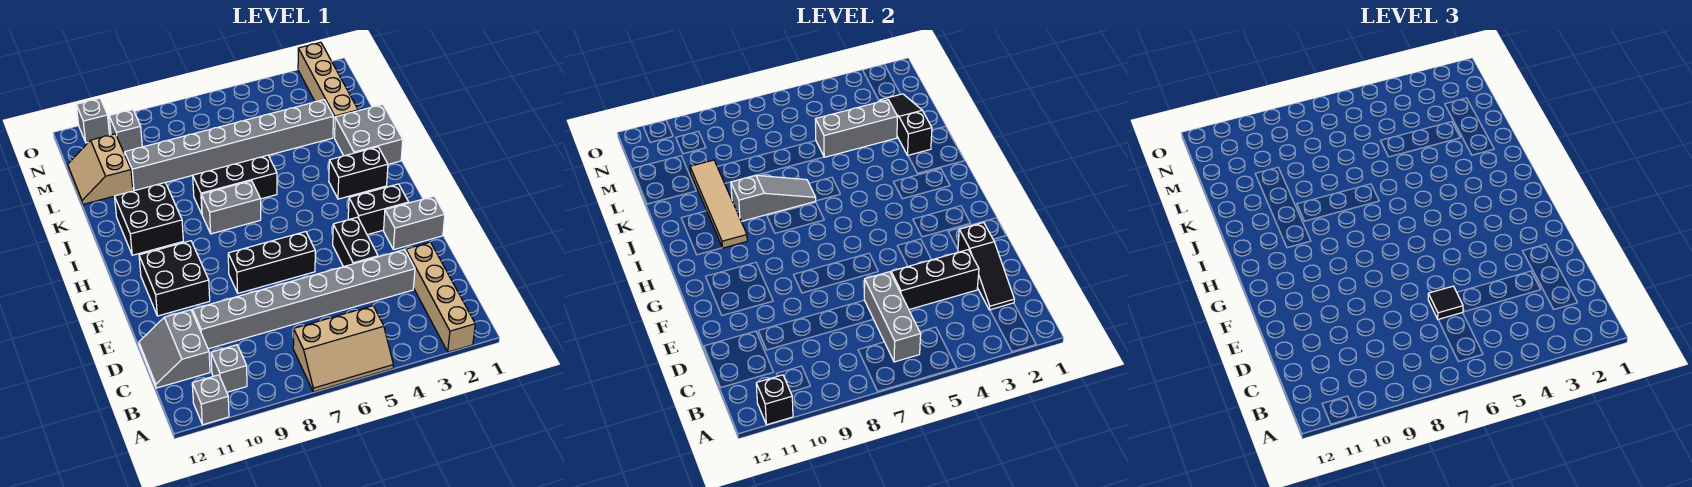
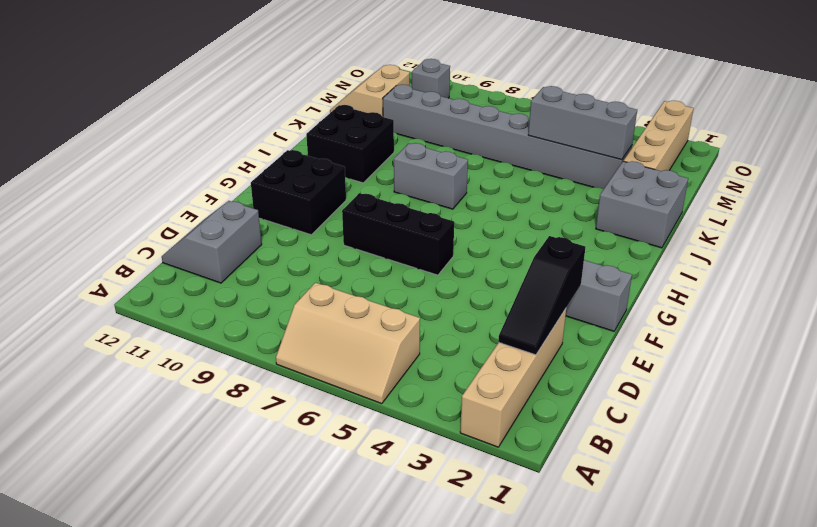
none -> grey brick A11 level 1
none -> grey brick B10 level 1
none -> grey brick D3:D10 level 1
none -> black brick E4:F4 level 1

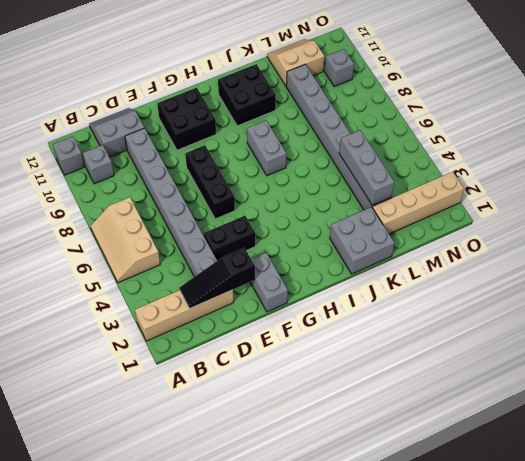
none -> black brick G2:G3 level 1
none -> black brick I2:I3 level 1
none -> black brick J6:J8 level 1
none -> grey brick O11 level 1

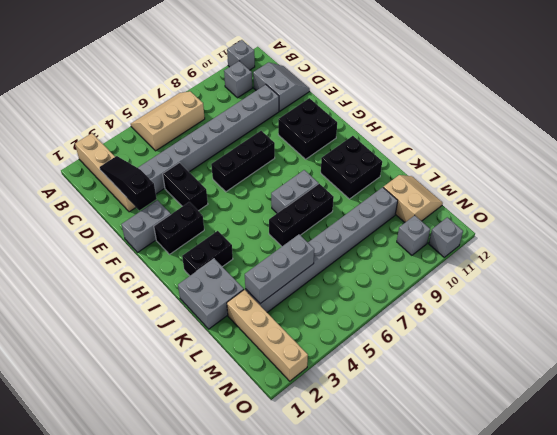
none -> black brick A11 level 2
none -> grey brick B6:D6 level 2
none -> black brick D3:D5 level 2
none -> tan tile I10:L10 level 2

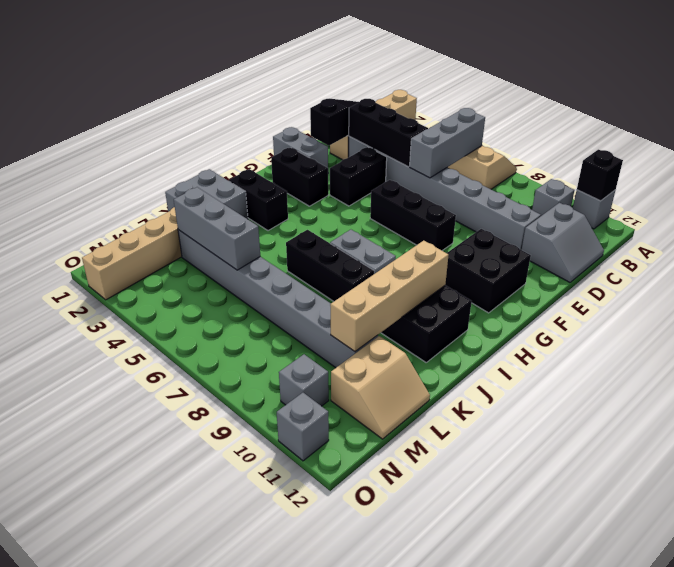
tan brick I10:L10 level 2 -> tan tile I10:L10 level 2
none -> grey slope J7:J9 level 2 top 9
none -> black slope K2:M2 level 2 top K
none -> black tile D6 level 3

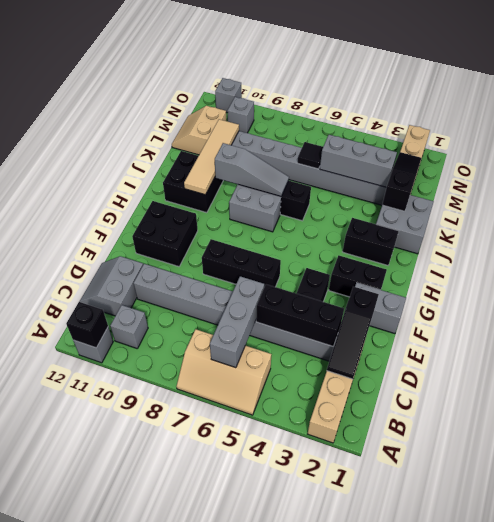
black tile L6 level 2 -> black tile D6 level 3

